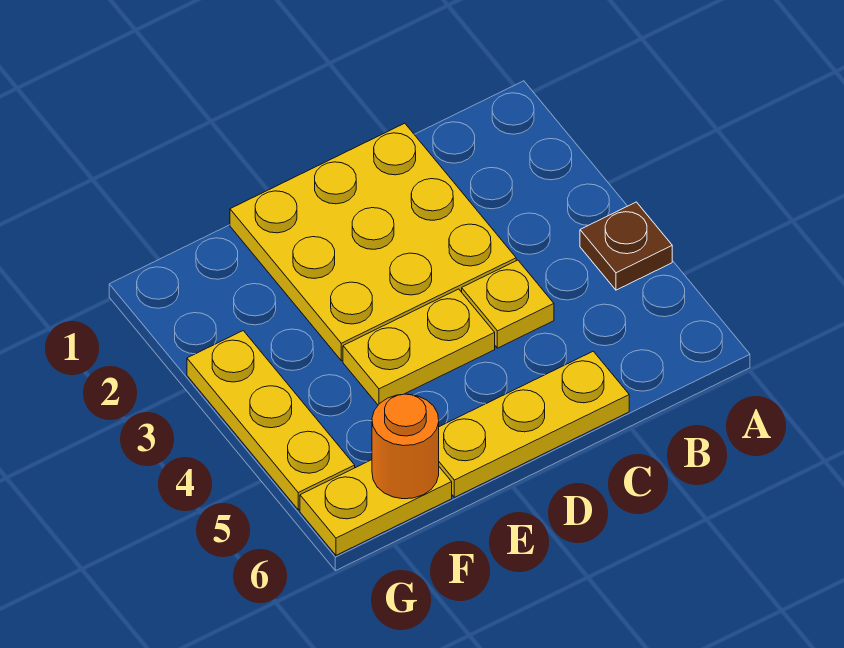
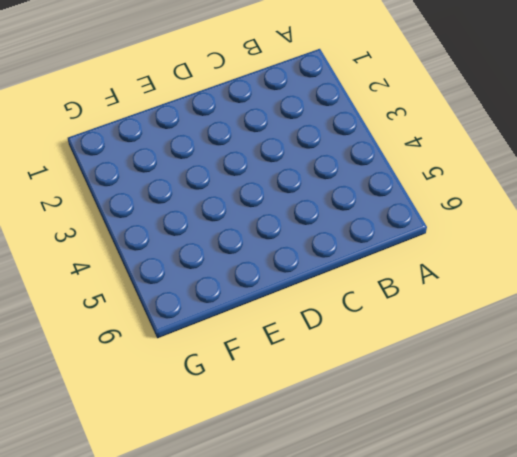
none -> brown plate A4 level 1
none -> yellow plate C1:E3 level 1

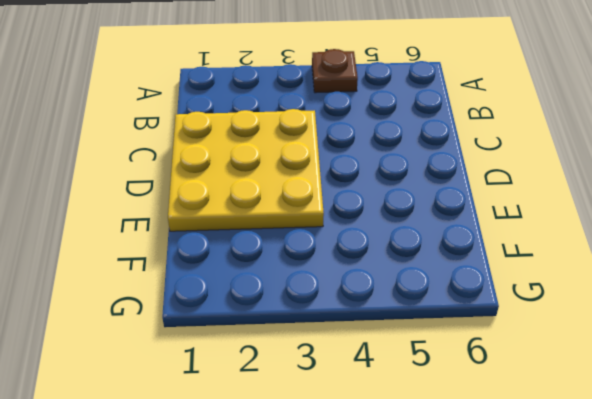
none -> yellow plate C4 level 1
none -> yellow plate C6:E6 level 1

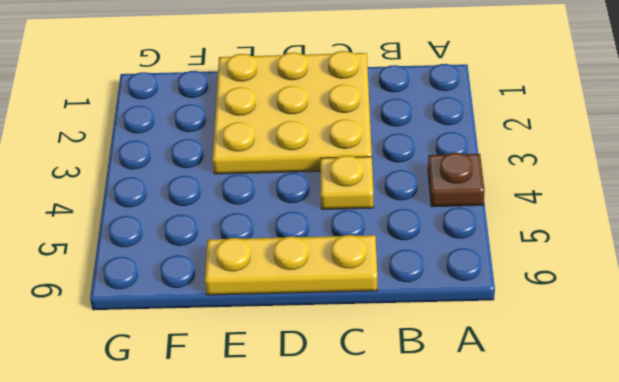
none -> yellow plate D4:E4 level 1
none -> yellow plate F6:G6 level 1

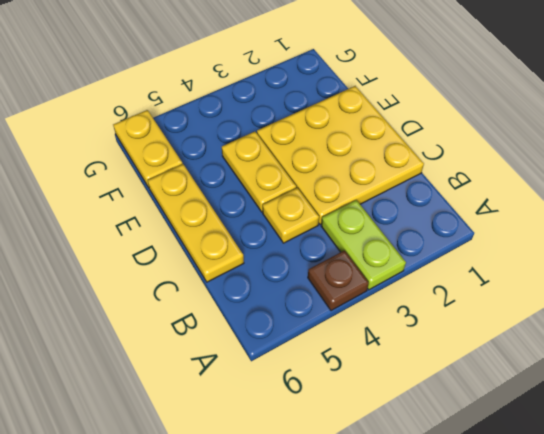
lime plate A3:B3 level 1 -> none
none -> yellow plate G3:G5 level 1
none -> orange round brick F6 level 2

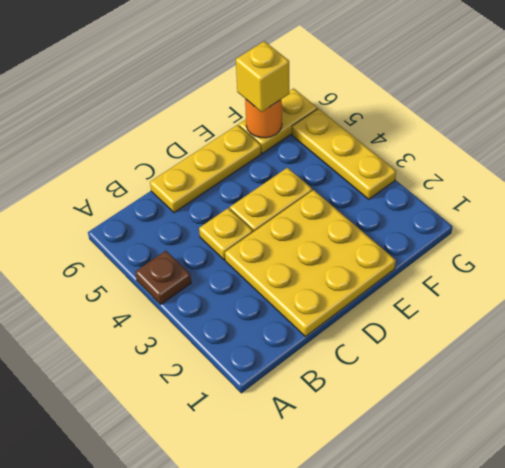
yellow brick F6 level 3 -> none

